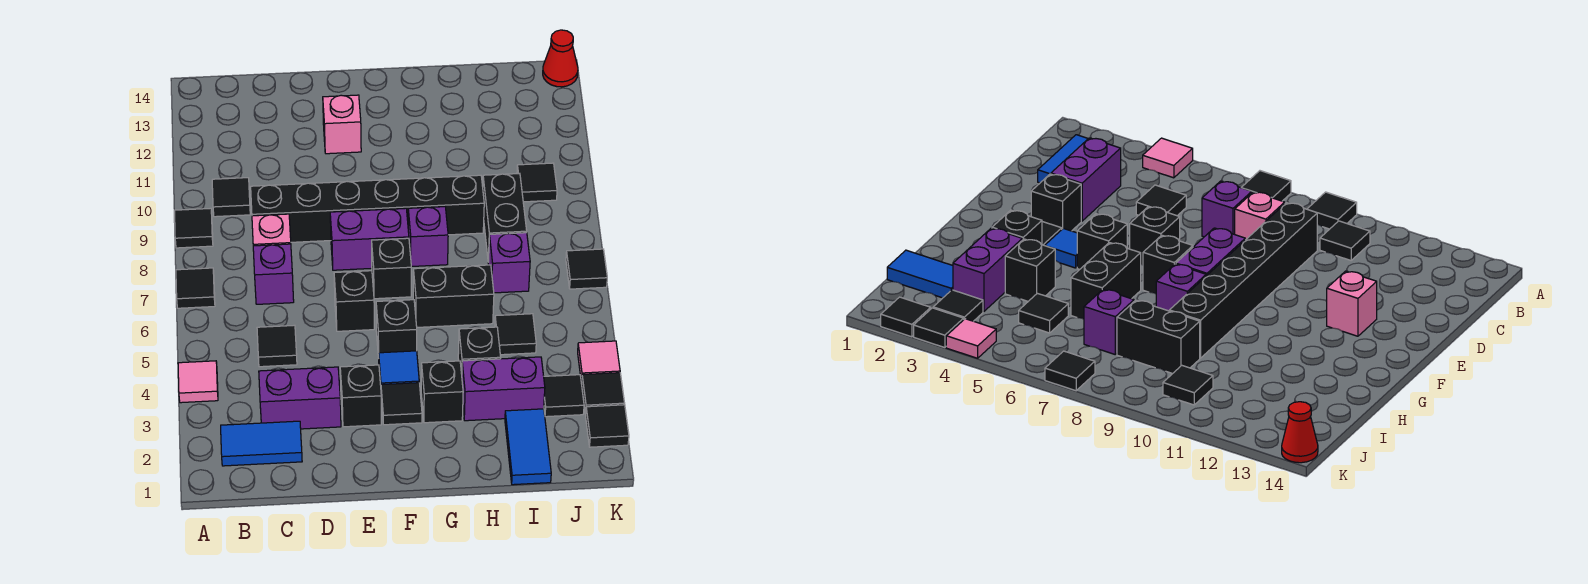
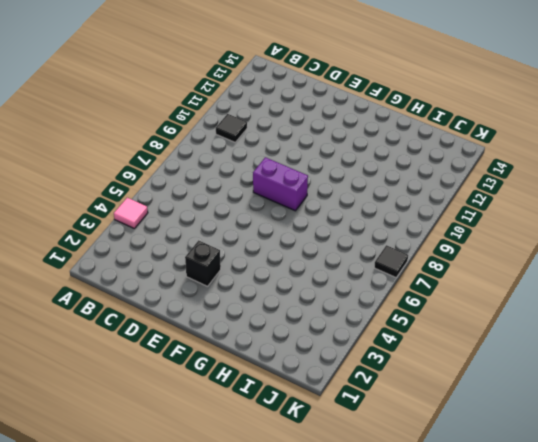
none -> black tile A7 level 1
none -> black tile A9 level 1
none -> blue tile B2:C2 level 1
none -> purple brick C3:D3 level 1

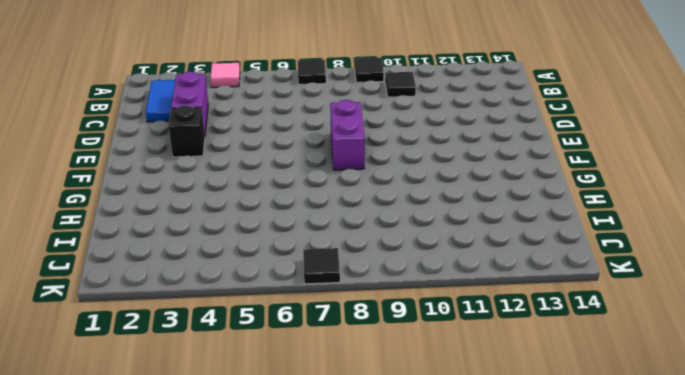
none -> black tile C5 level 1
none -> purple brick C7 level 1
none -> pink brick C8 level 1
none -> black brick C9:H9 level 1

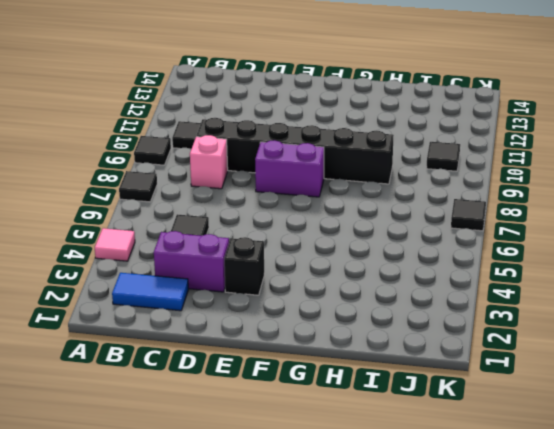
none -> purple brick C7 level 1
none -> black brick E6 level 1
none -> pink brick E12 level 1
none -> black tile F3 level 1

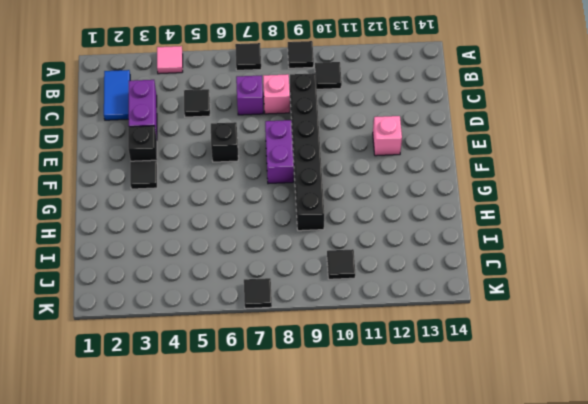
none -> blue tile F4 level 1
none -> black brick F5 level 1
none -> black brick F7 level 1
none -> black brick G3 level 1

